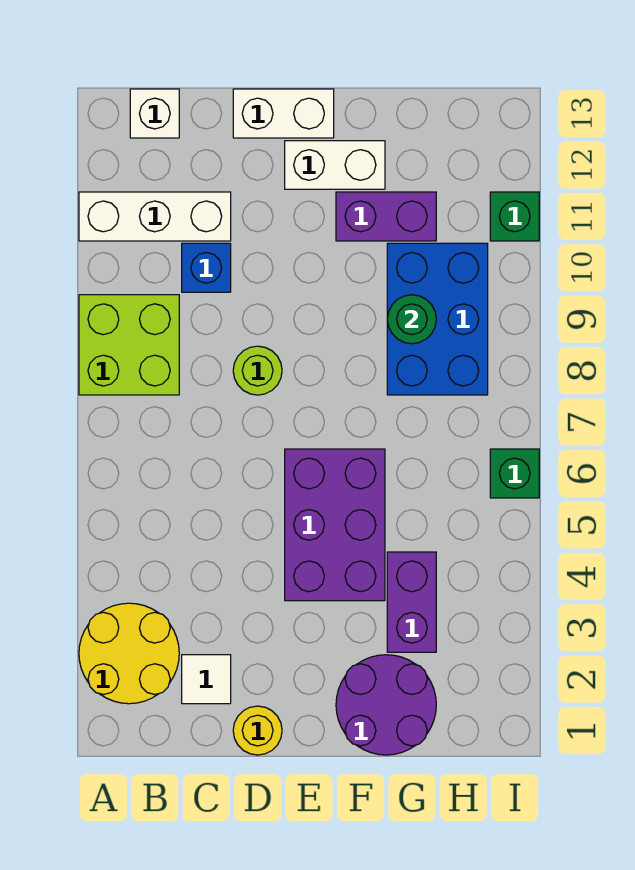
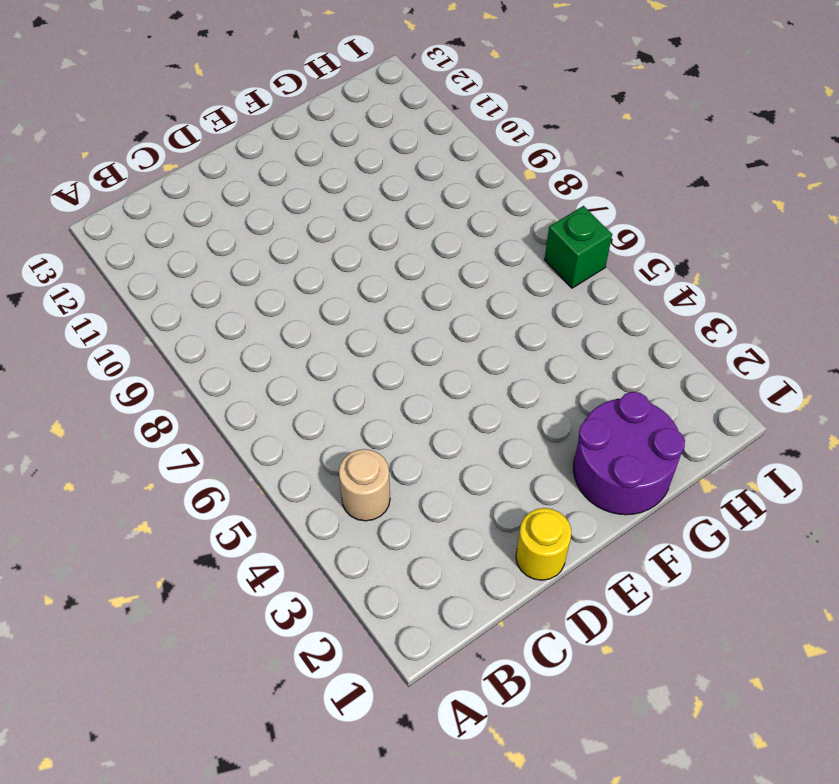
tan round brick B4 level 1 -> none
none -> yellow round brick A2:B3 level 1
none -> lime brick A8:B9 level 1
none -> white brick A11:C11 level 1

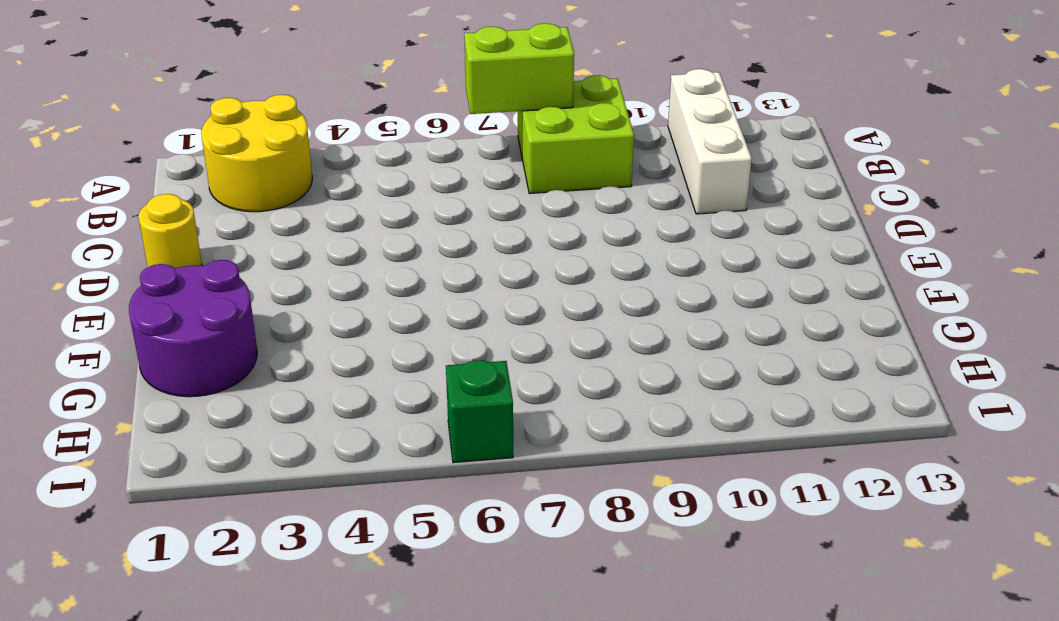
lime brick A7:A8 level 2 -> none
none -> white brick B13 level 1
none -> white tile C2 level 1
none -> blue brick C10 level 1

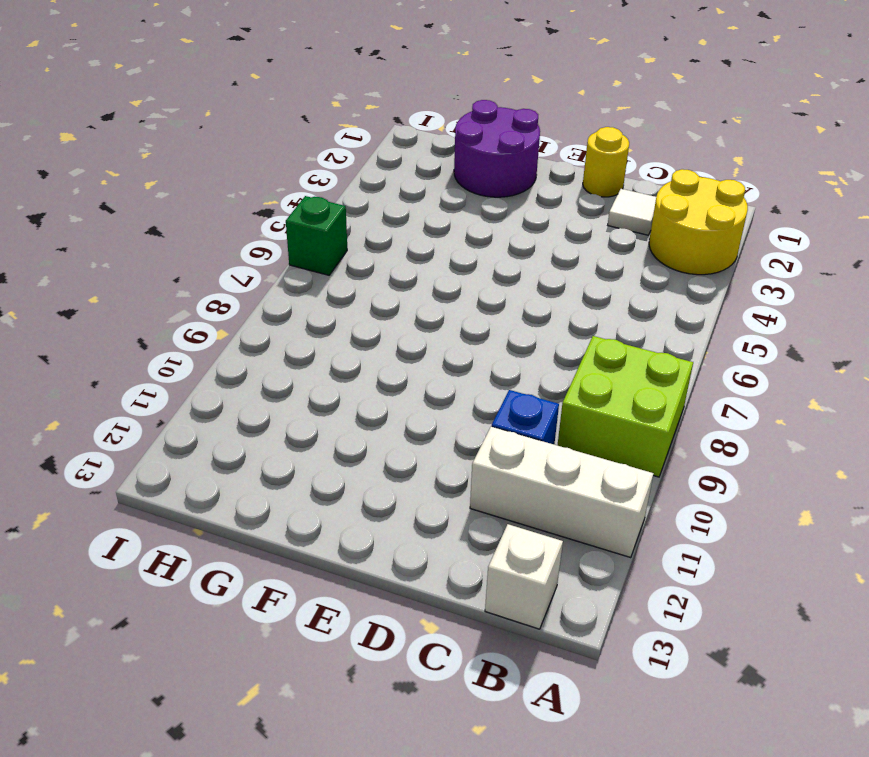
none -> lime round brick D8 level 1
none -> white brick D13:E13 level 1
none -> purple brick E4:F6 level 1

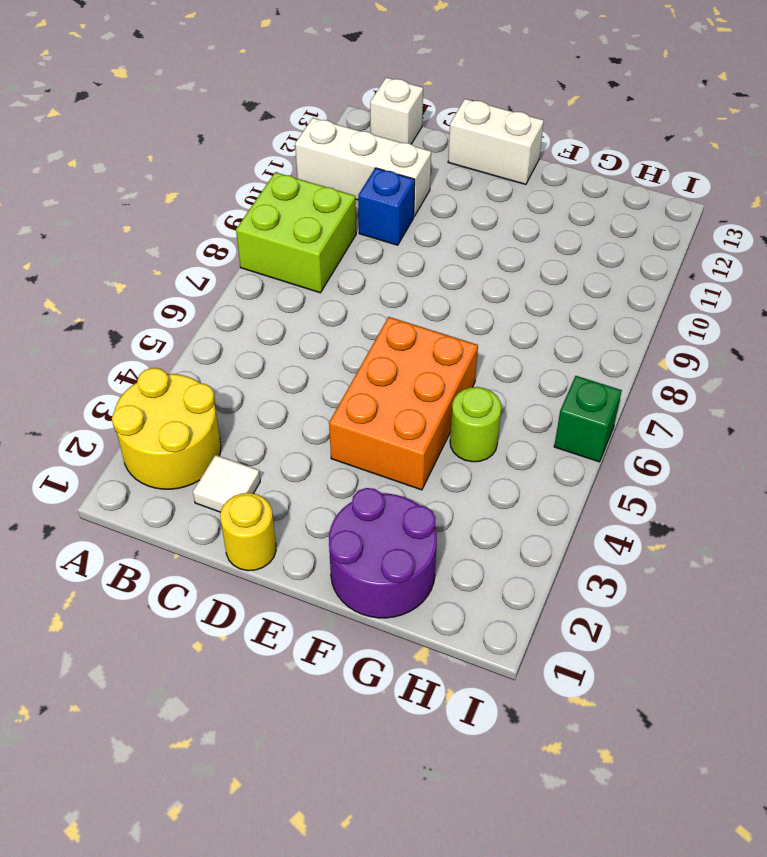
orange brick E4:F6 level 1 -> purple brick E4:F6 level 1
lime round brick G5 level 1 -> lime round brick D8 level 1
none -> white brick E12:F12 level 1
none -> purple brick F11:G11 level 1
none -> purple brick G3:G4 level 1

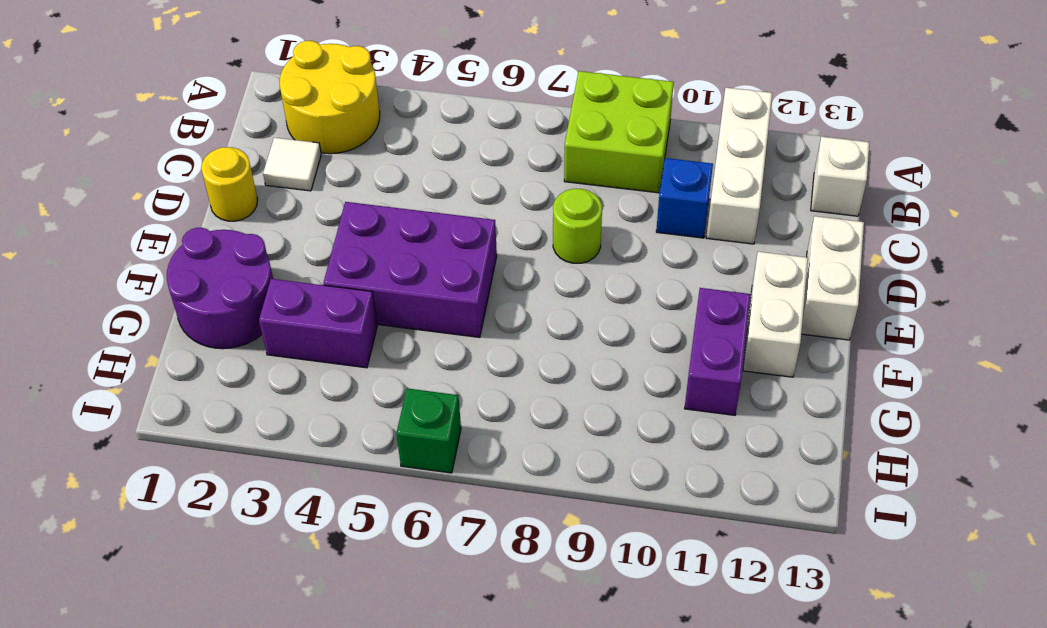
none -> blue brick G8:H10 level 1
none -> green brick I11 level 1
none -> green round brick G9 level 2

